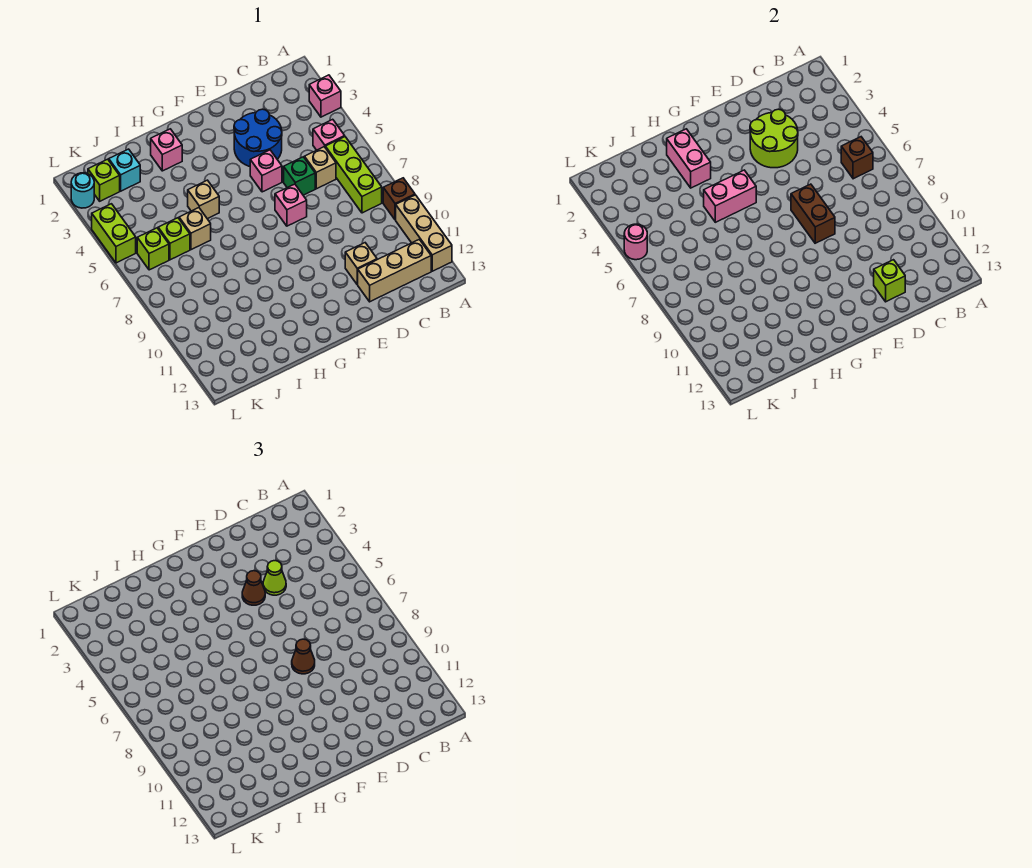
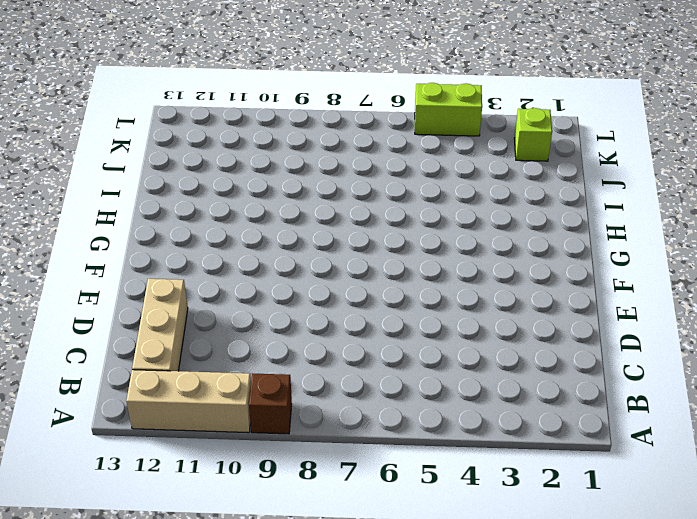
none -> pink brick A3 level 1
none -> pink brick B5 level 1
none -> lime brick B6:B8 level 1
none -> tan brick C6 level 1

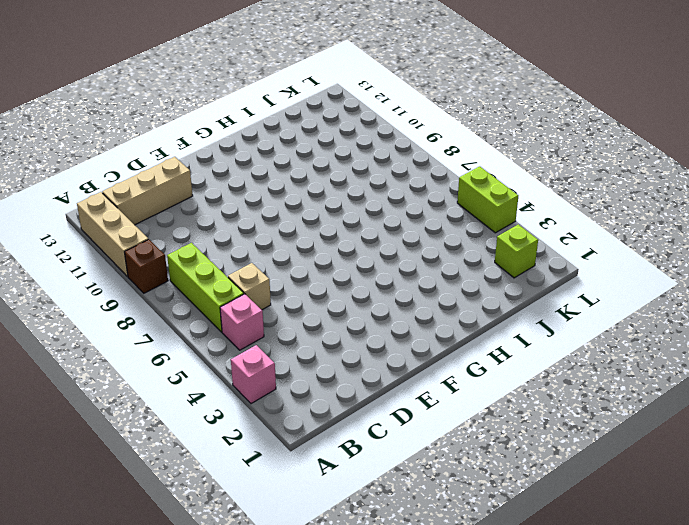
none -> blue round brick D3:E4 level 1
none -> green brick D6 level 1
none -> tan brick D11 level 1
none -> pink brick E5 level 1

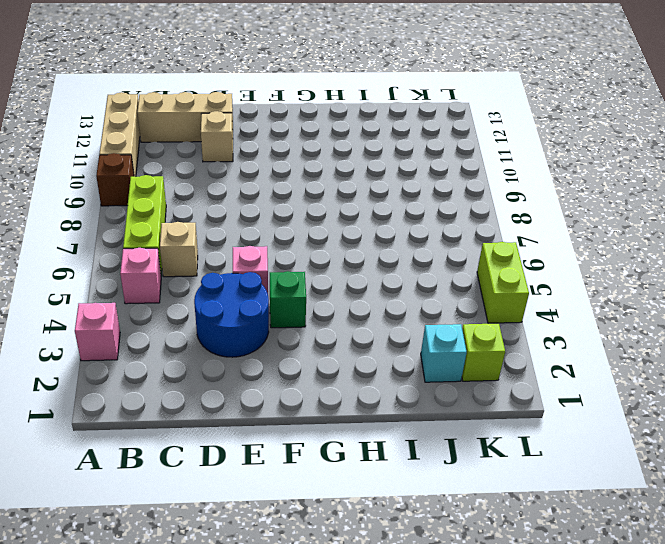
green brick F4 level 1 -> green brick D6 level 1
none -> pink brick E7 level 1
none -> pink brick H2 level 1
none -> tan brick H5 level 1
none -> tan brick I6 level 1

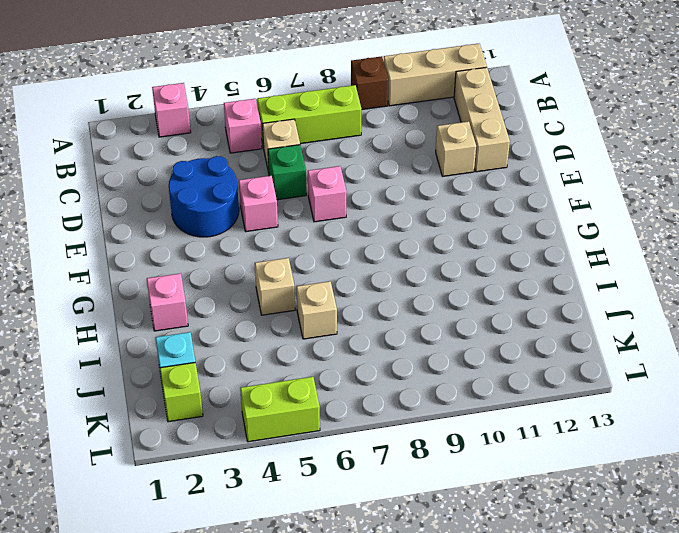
none -> lime brick J6 level 1
none -> lime brick K6 level 1
none -> cyan round brick L2 level 1
none -> brown brick B6 level 2

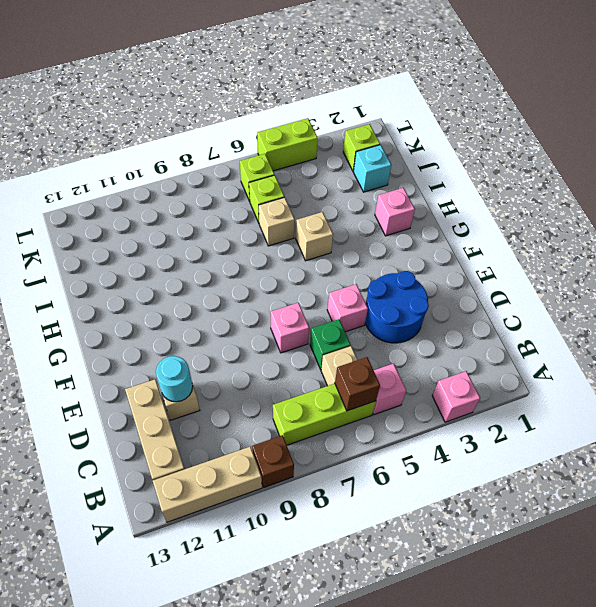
cyan round brick D11 level 2 -> cyan round brick L2 level 1
none -> lime round brick D3:E4 level 2
none -> lime brick D12 level 2
none -> brown brick E7:E8 level 2
none -> pink brick G5:H5 level 2

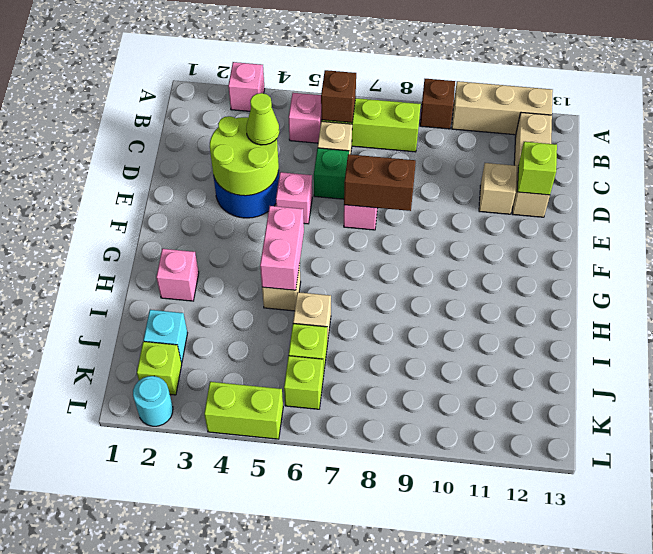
none -> pink brick H2:H3 level 2
none -> pink round brick L5 level 2
none -> brown cone E4 level 3
none -> brown cone E8 level 3

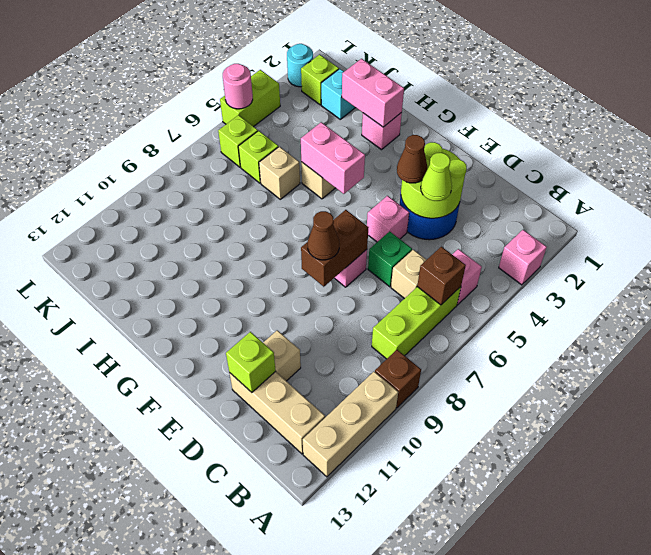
pink brick H2:I2 level 2 -> pink brick H2:H3 level 2

